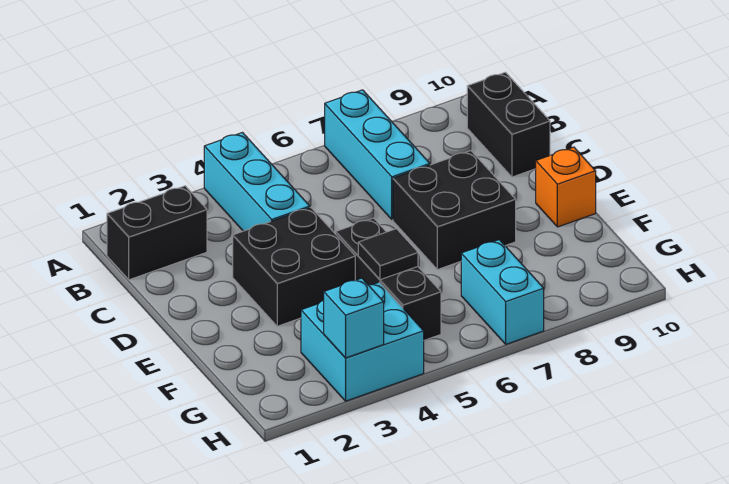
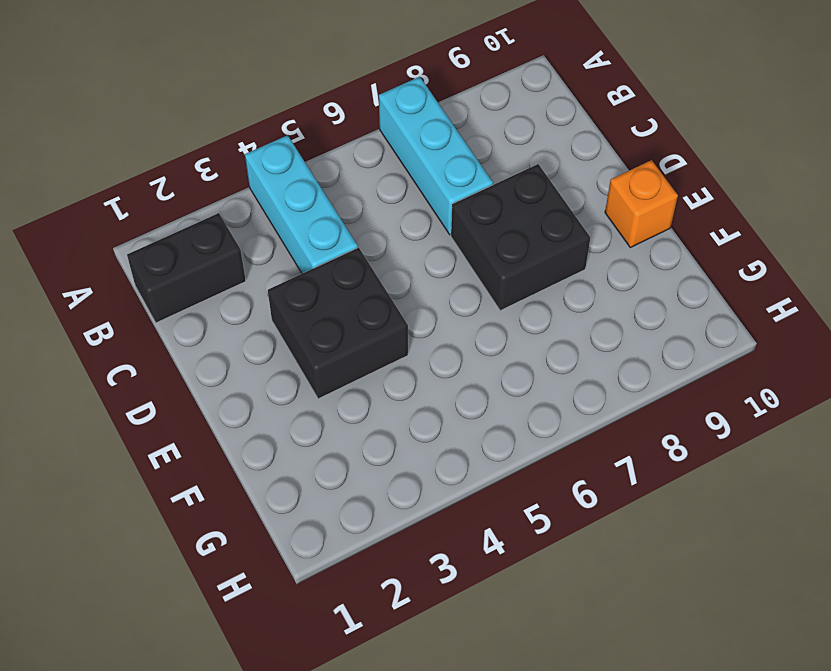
none -> black brick B10:C10 level 1
none -> black brick E5:G5 level 1
none -> cyan brick G3:H4 level 1

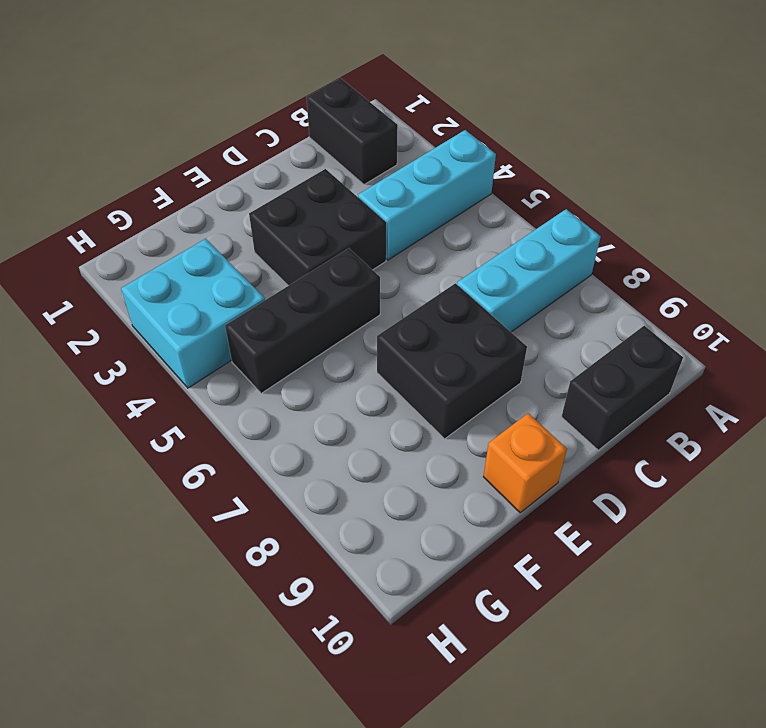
none -> cyan brick G7:H7 level 1
none -> black tile F5 level 2
none -> cyan brick H3 level 2

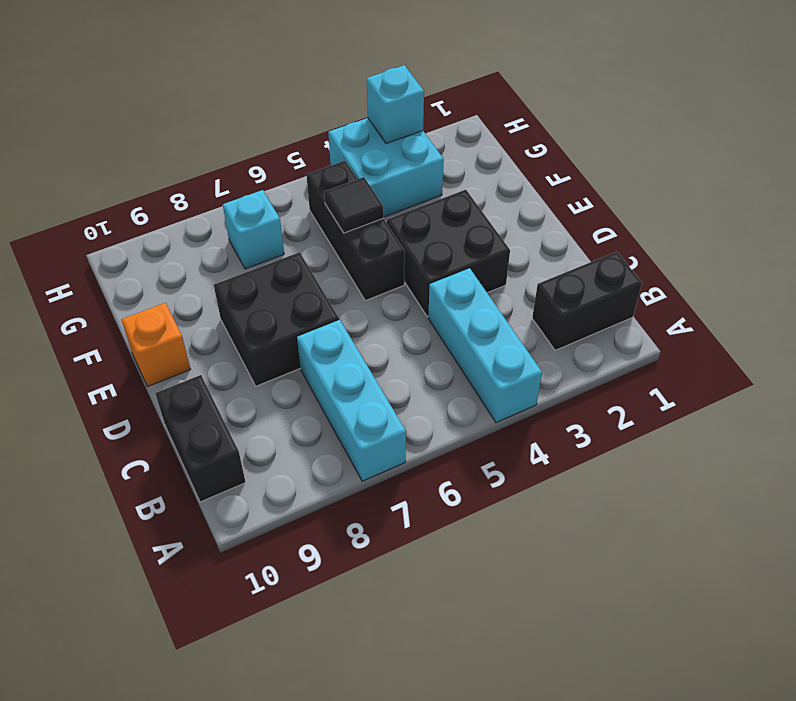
cyan brick G7 level 1 -> cyan brick G7:H7 level 1

